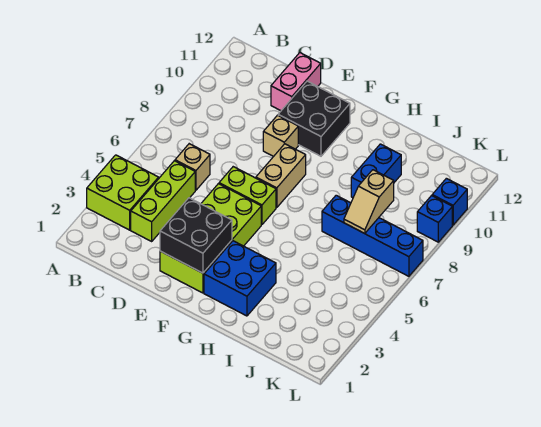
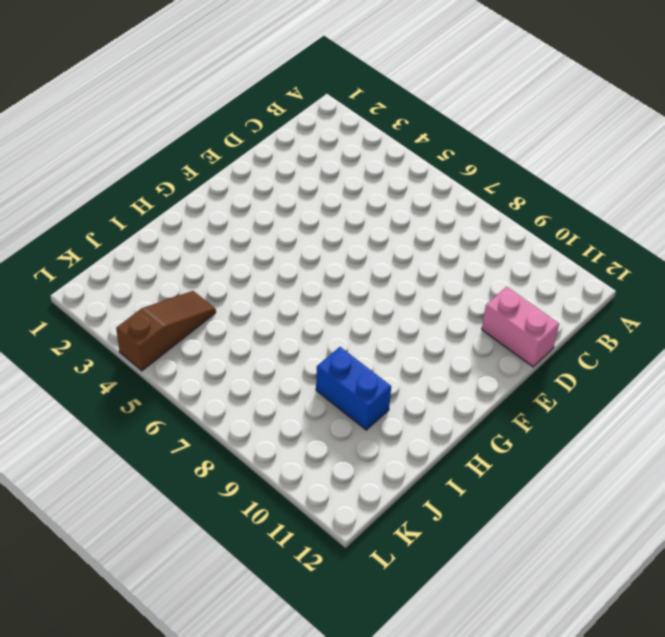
brown slope J4:L4 level 1 top L -> none
none -> lime brick A3:B4 level 1
none -> lime brick C3:C5 level 1
none -> tan brick C6 level 1

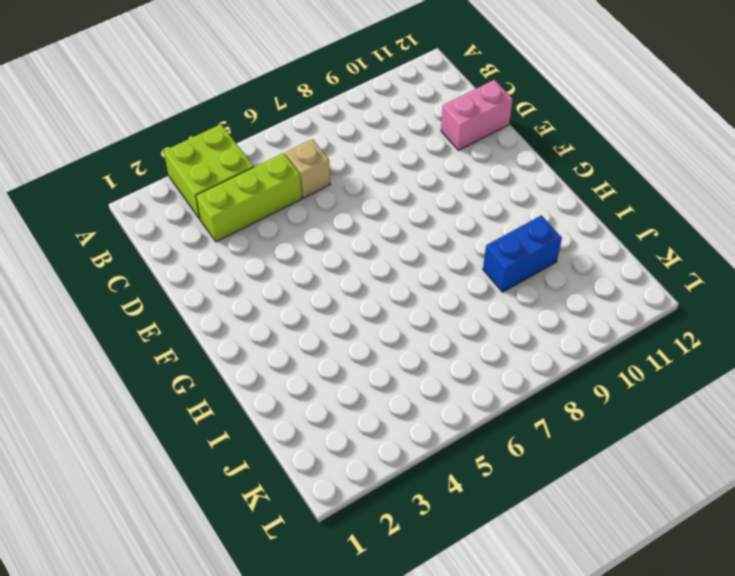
none -> lime brick E2:F5 level 1
none -> lime brick E6:F6 level 1
none -> tan brick E9 level 1

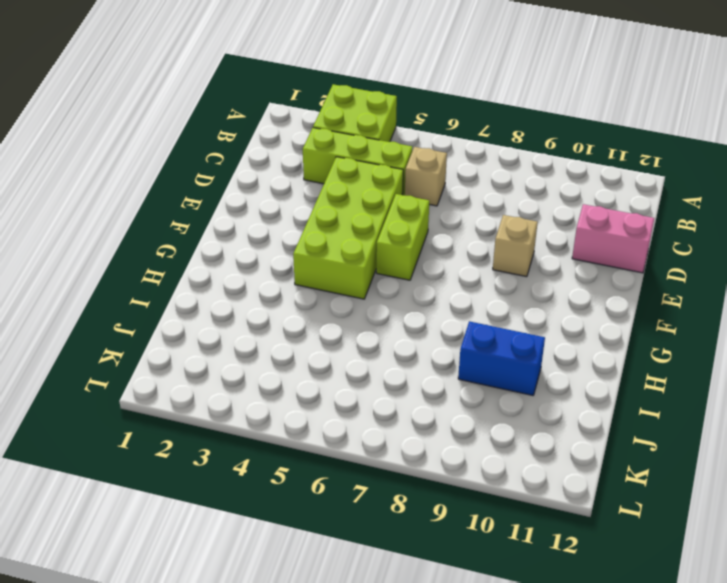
lime brick D4:G5 level 1 -> lime brick E2:F5 level 1
none -> black brick E10:F11 level 1
none -> tan brick F7:F8 level 1
none -> blue brick G2:H3 level 1

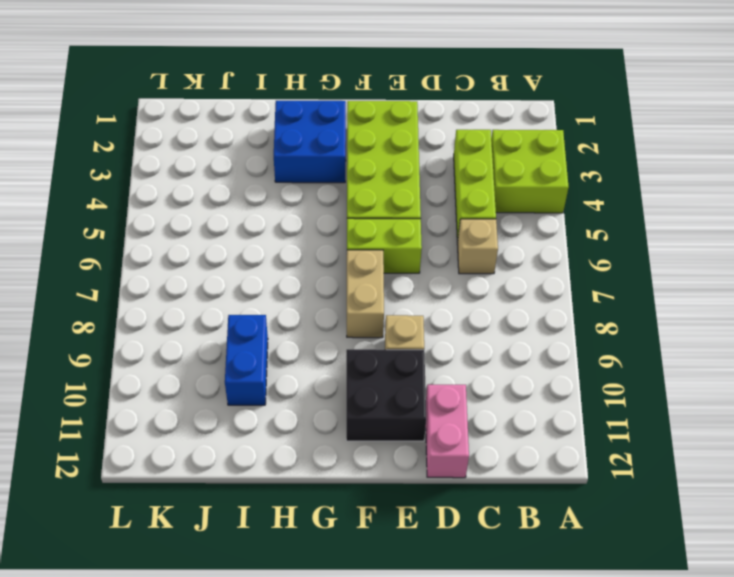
none -> blue brick I7:L7 level 1
none -> blue brick L9 level 1
none -> blue brick L10 level 1

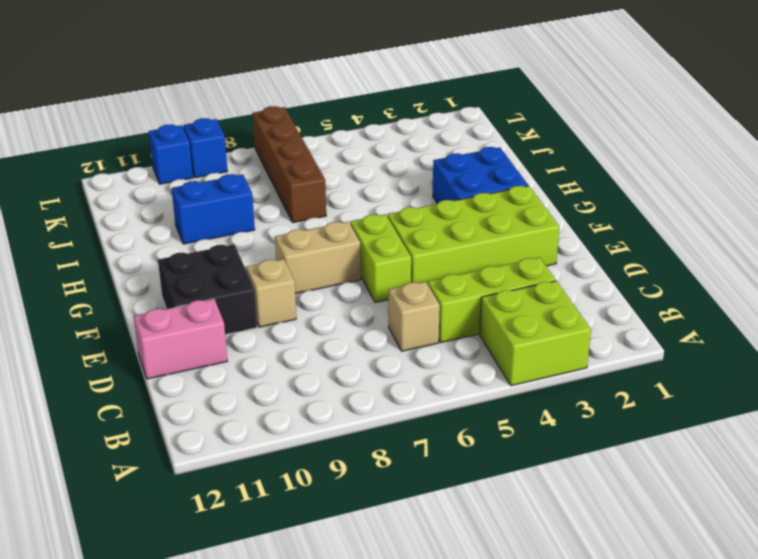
brown brick I7:L7 level 1 -> blue brick I7:L7 level 1
none -> black brick E2:F3 level 2
none -> tan slope J7:J8 level 2 top 8

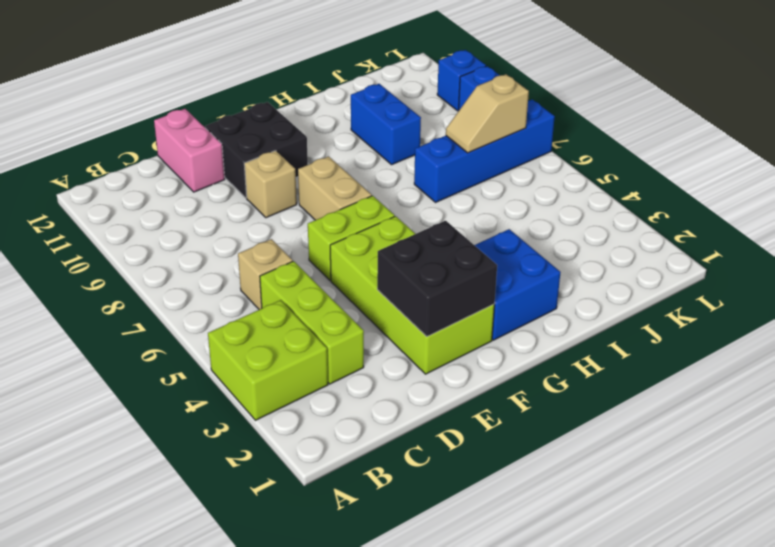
tan slope J7:K7 level 2 top K -> tan slope J7:J8 level 2 top 8

